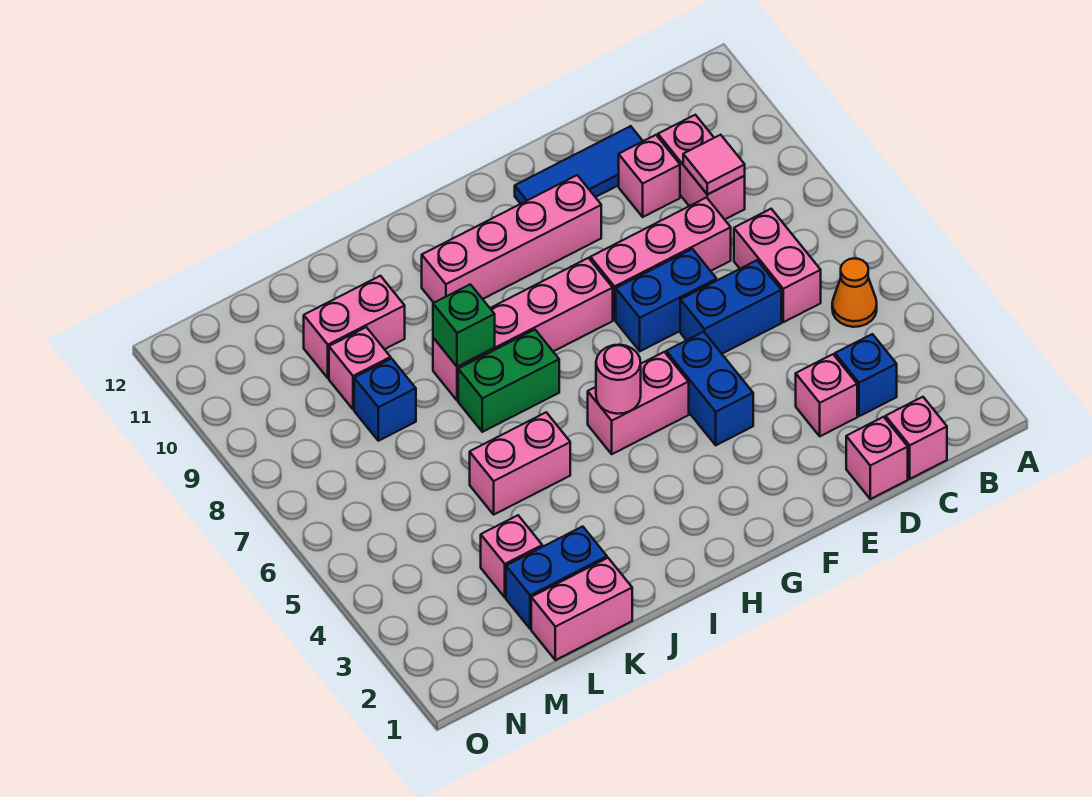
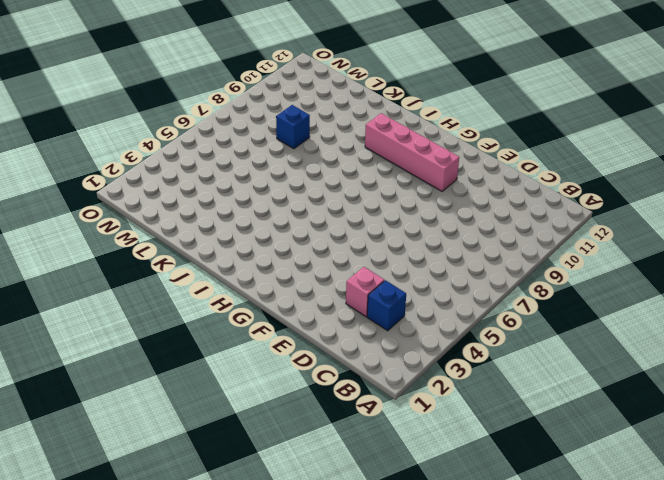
none -> orange cone B5 level 1
none -> pink brick C1 level 1
none -> pink brick C6:C7 level 1

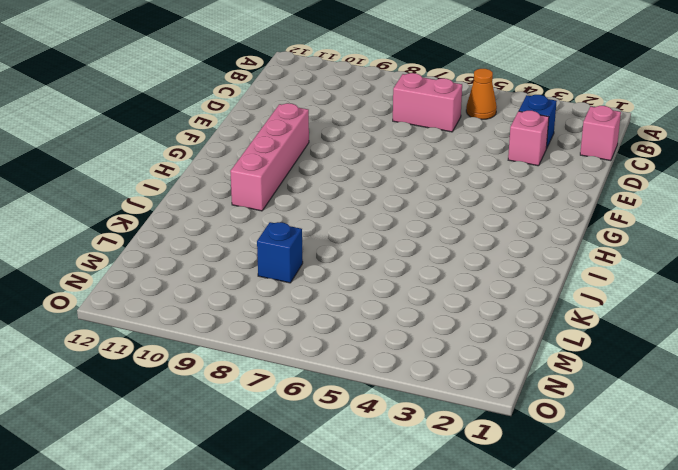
none -> pink brick C9:C10 level 1
none -> pink brick D1 level 1
none -> blue brick D6:E6 level 1

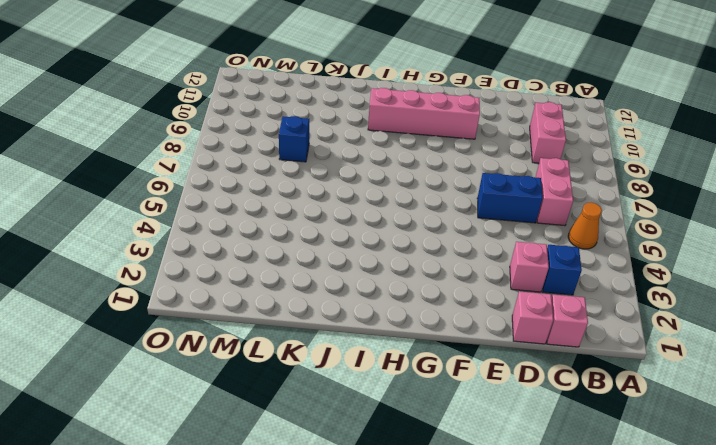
none -> pink brick D8:F8 level 1
none -> pink brick D10 level 1
none -> blue tile D11:F11 level 1

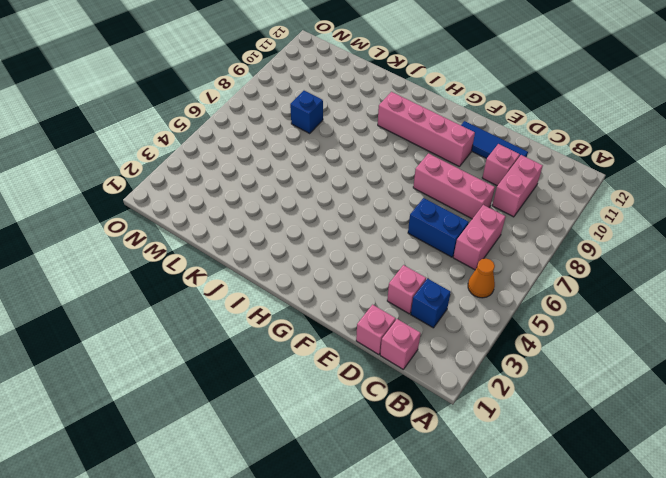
none -> blue brick E7:F7 level 1
none -> blue brick F4:F5 level 1
none -> pink brick G5:H5 level 1

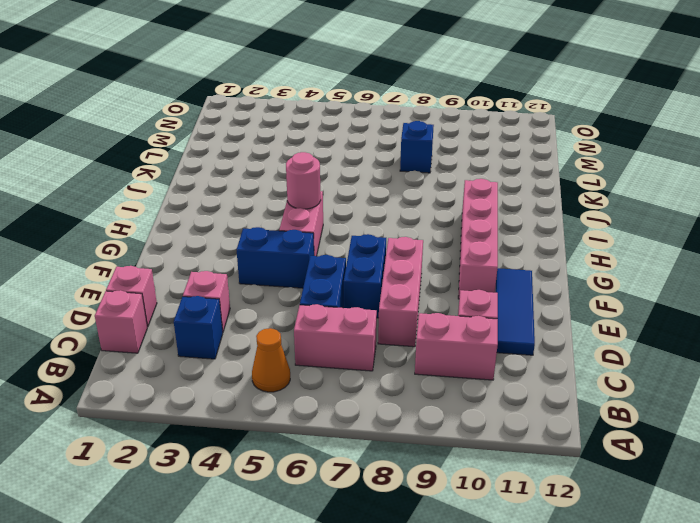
none -> pink brick G8:J8 level 1
none -> green brick I7:J7 level 1
none -> pink brick J5:K5 level 1

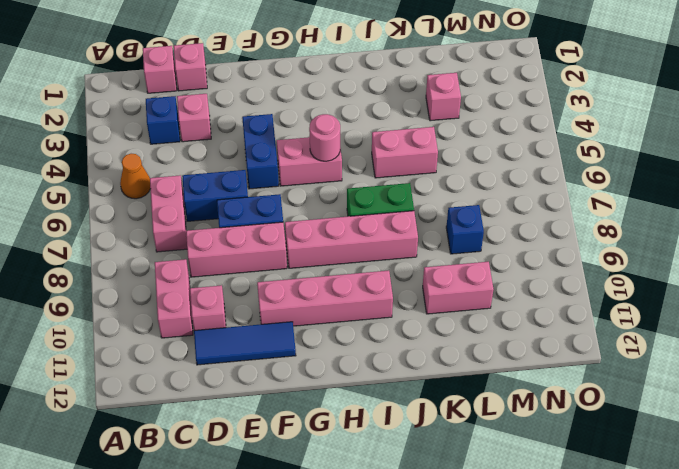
none -> pink brick K1:L1 level 1
none -> blue brick K2:L2 level 1
none -> pink brick L9 level 1

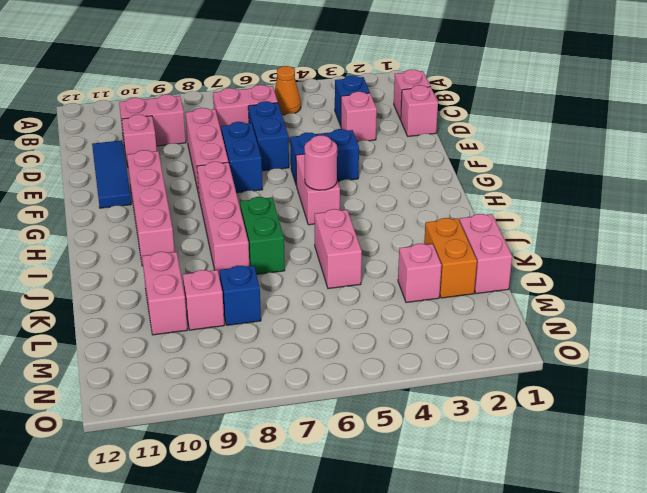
orange brick K2:L2 level 1 -> blue brick K2:L2 level 1
none -> pink tile C9 level 2
none -> green brick J8 level 2

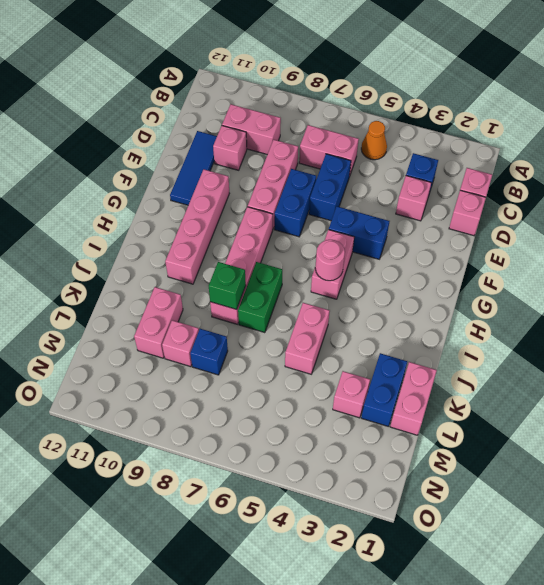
none -> pink tile C9 level 2

